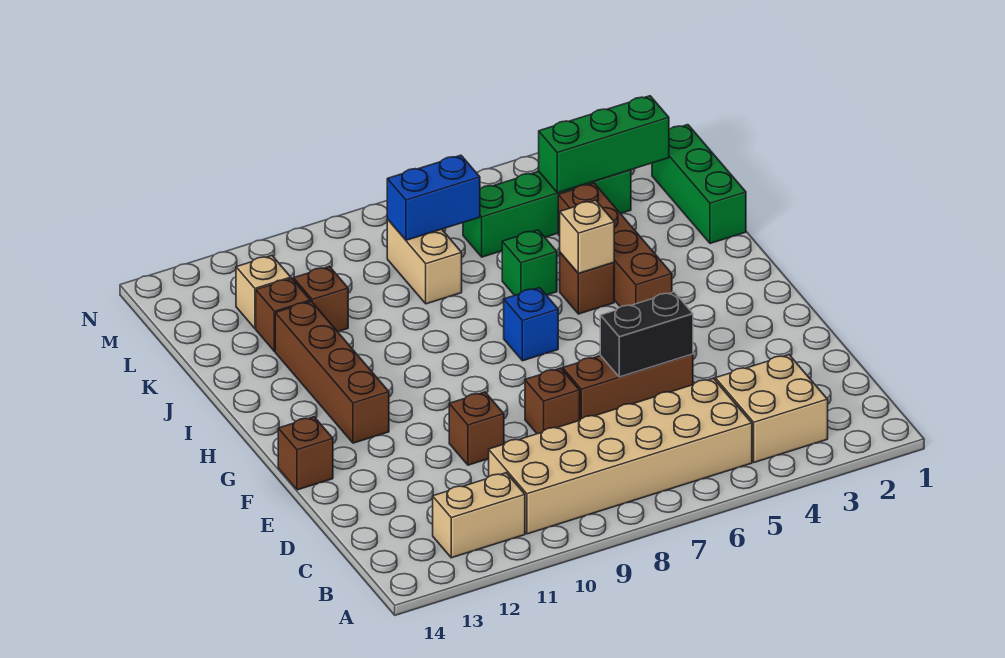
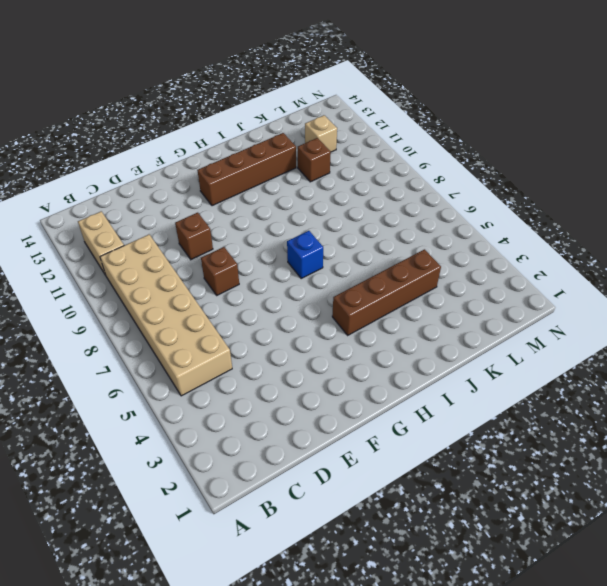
none -> tan brick B3:C4 level 1
none -> brown brick E5:E7 level 1
none -> brown brick F14 level 1

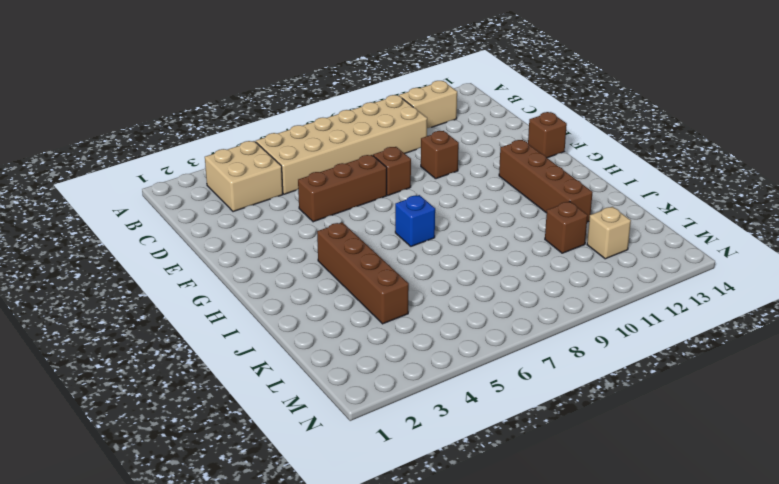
none -> brown brick I5 level 1
none -> green brick J1:L1 level 1
none -> green brick J6 level 1

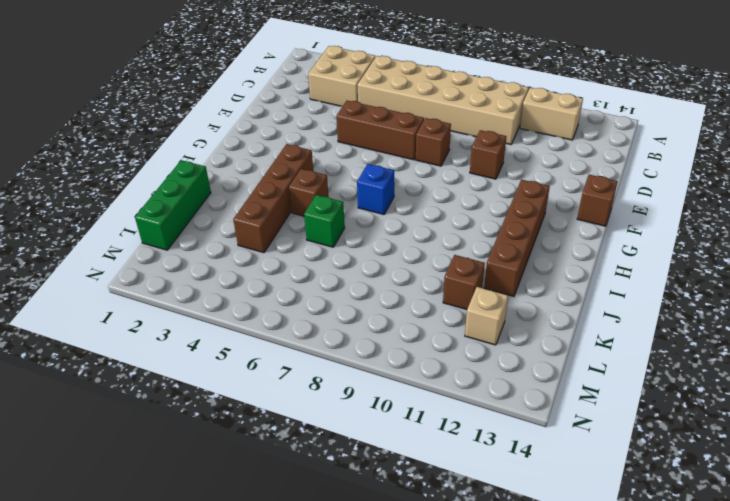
none -> tan brick K8:L8 level 1
none -> brown brick K12 level 1
none -> green brick L3:L6 level 1

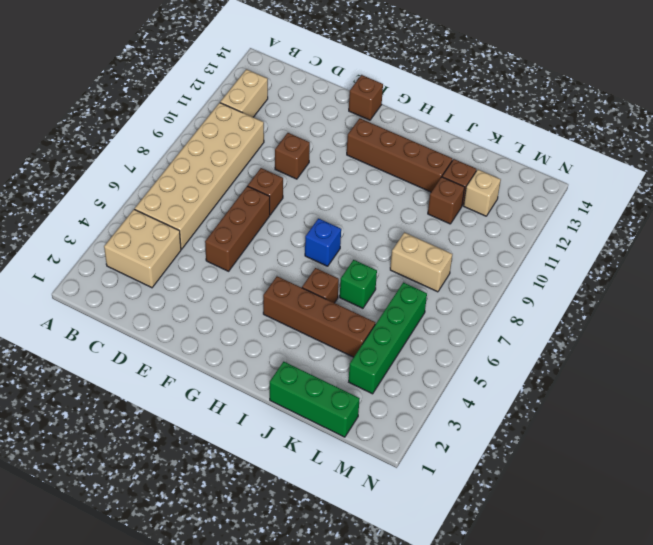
none -> black brick E5:E6 level 2
none -> tan brick I5 level 2
none -> green brick L2:L4 level 2

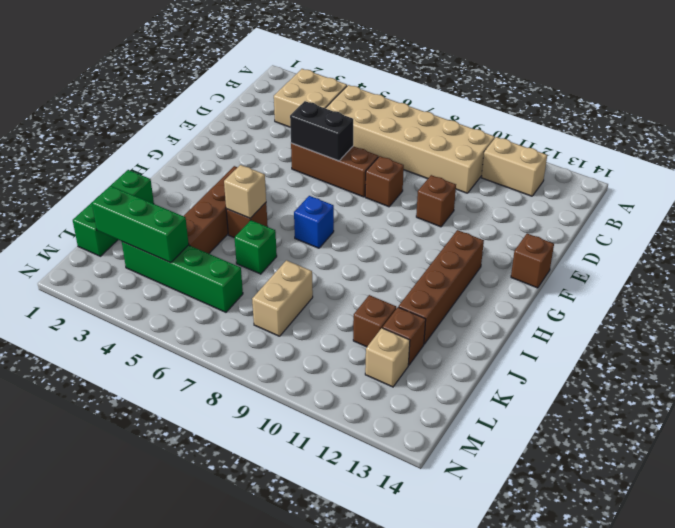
none -> blue brick L7:L8 level 2

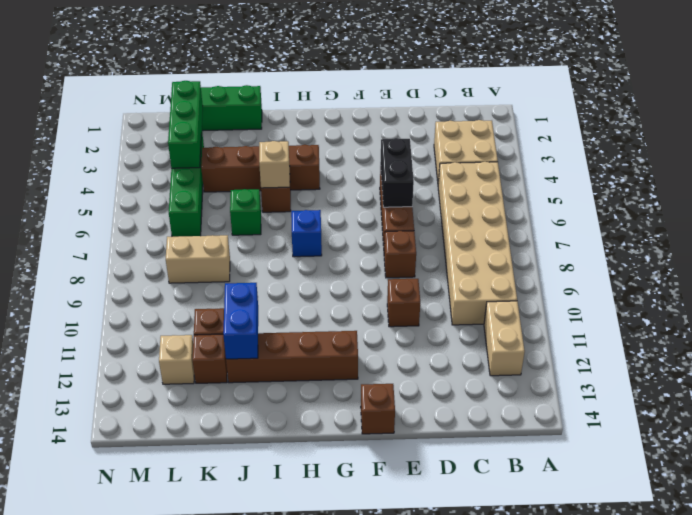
blue brick J11:J12 level 2 -> blue brick L7:L8 level 2

